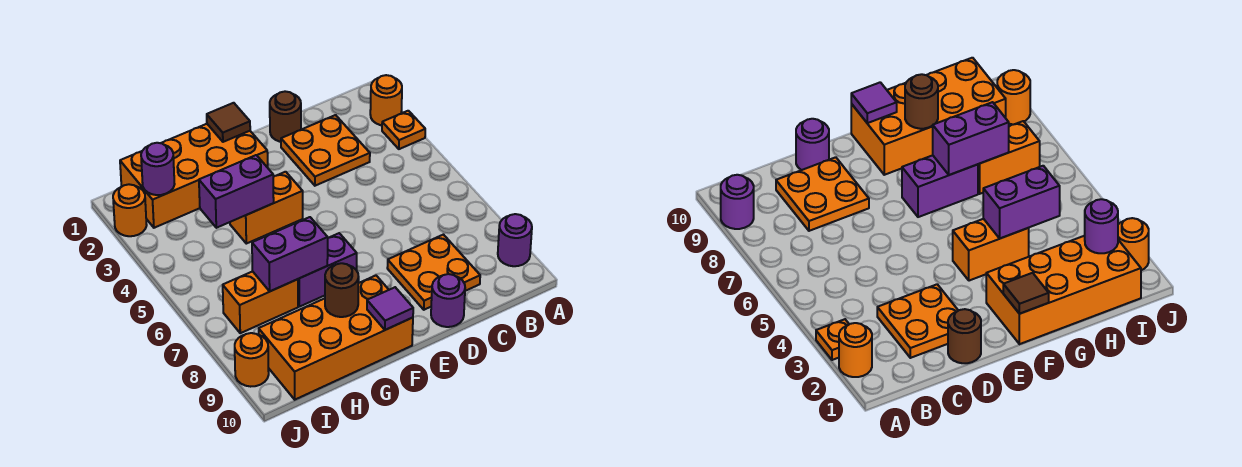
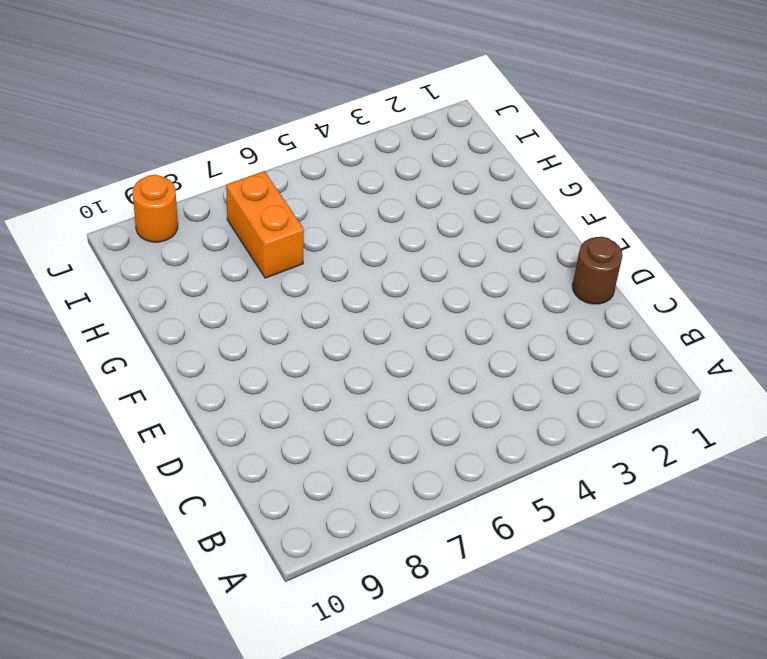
none -> orange round brick A2 level 1
none -> orange plate A3 level 1
none -> purple round brick A9 level 1

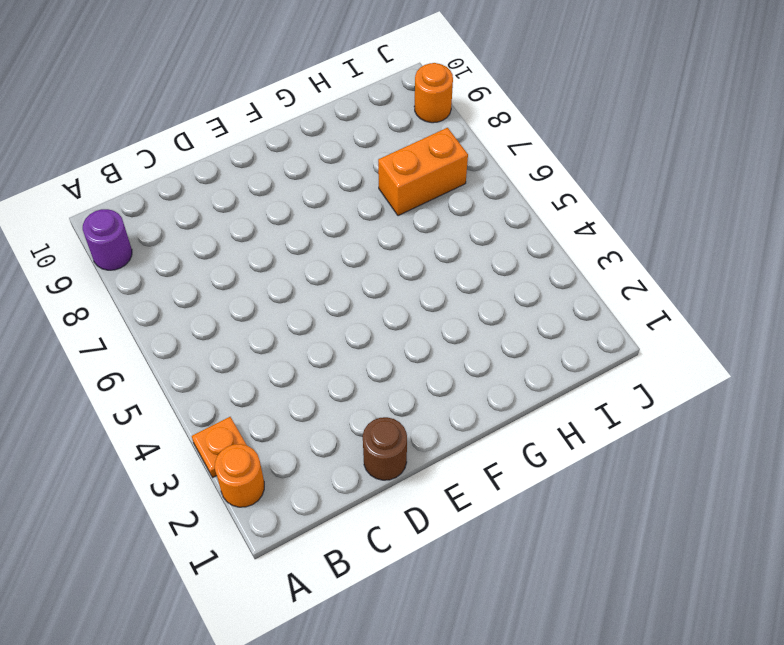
none -> orange plate C2:D3 level 1
none -> orange plate C8:D9 level 1
none -> purple round brick D10 level 1

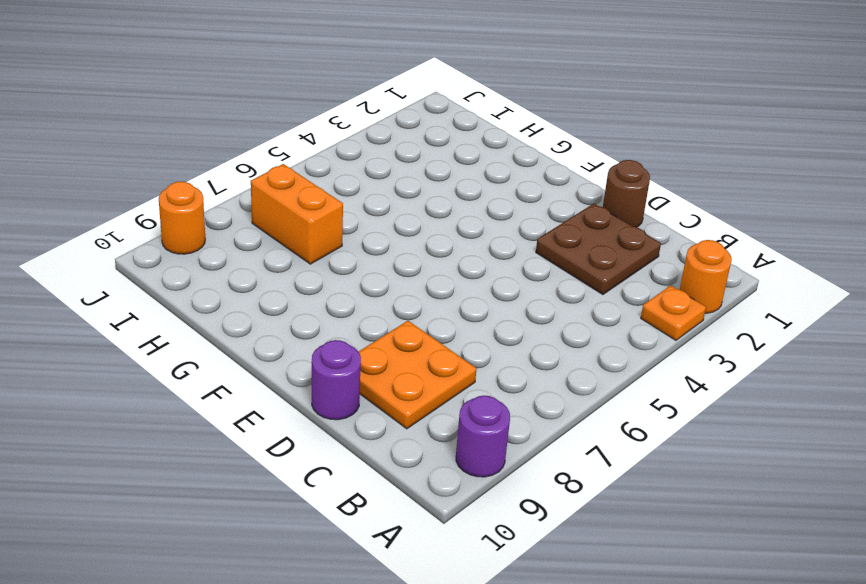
brown plate C2:D3 level 1 -> orange plate C2:D3 level 1
none -> orange brick F1:I2 level 1
none -> orange brick F4:G4 level 1
none -> purple brick F7:G7 level 1

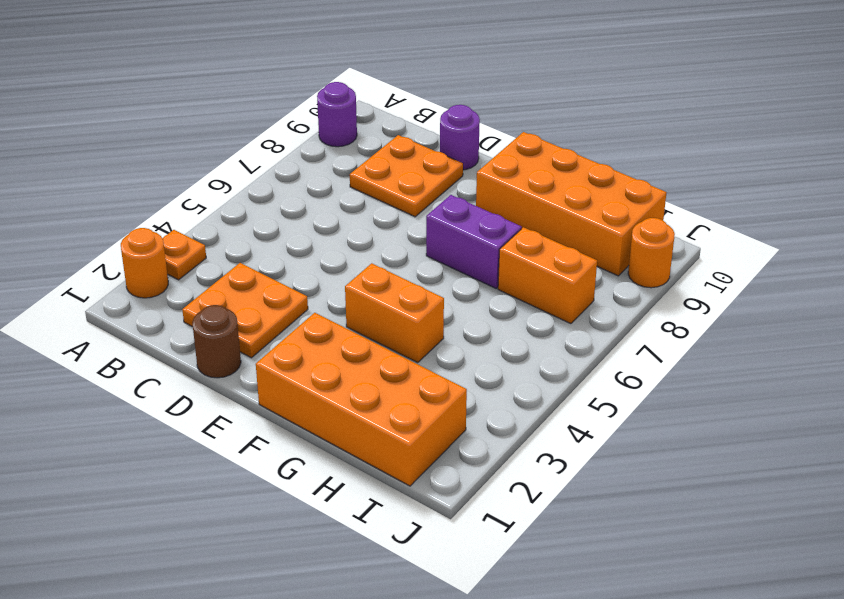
none -> orange round brick J2 level 1
none -> brown tile F1 level 2
none -> purple tile F10 level 2

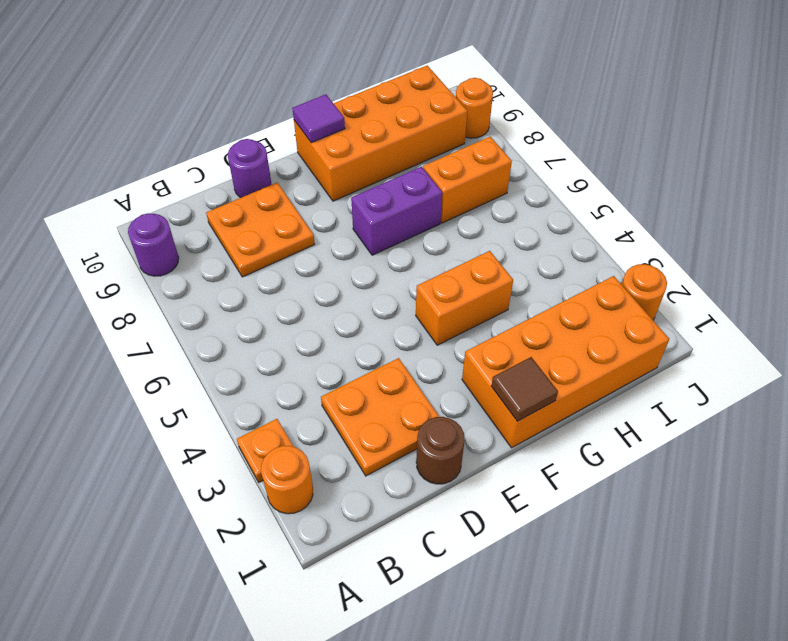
none -> purple brick G4:H4 level 2
none -> purple brick G7:H7 level 2
none -> brown round brick G9 level 2

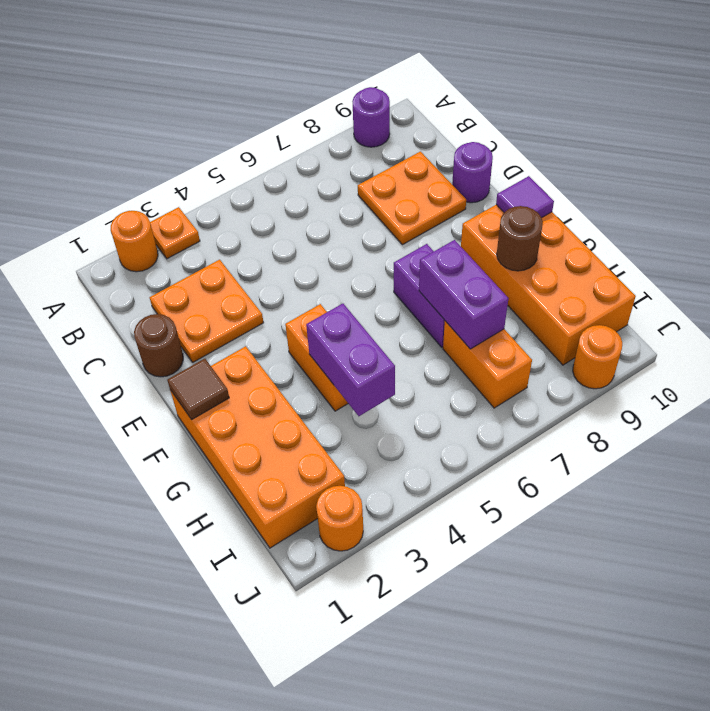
none -> purple round brick I2 level 2

